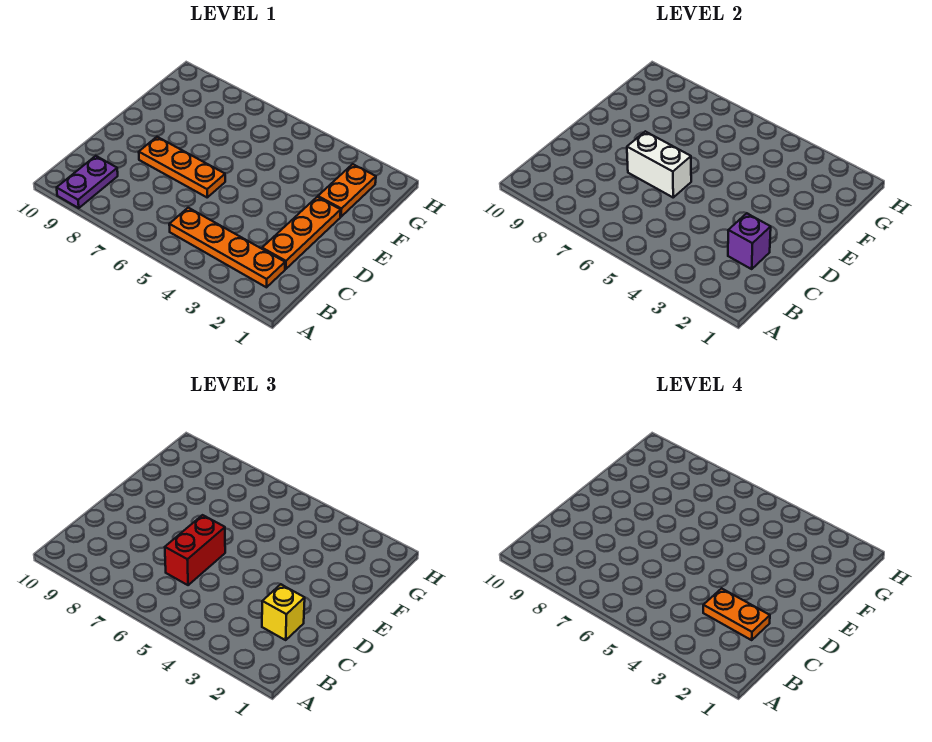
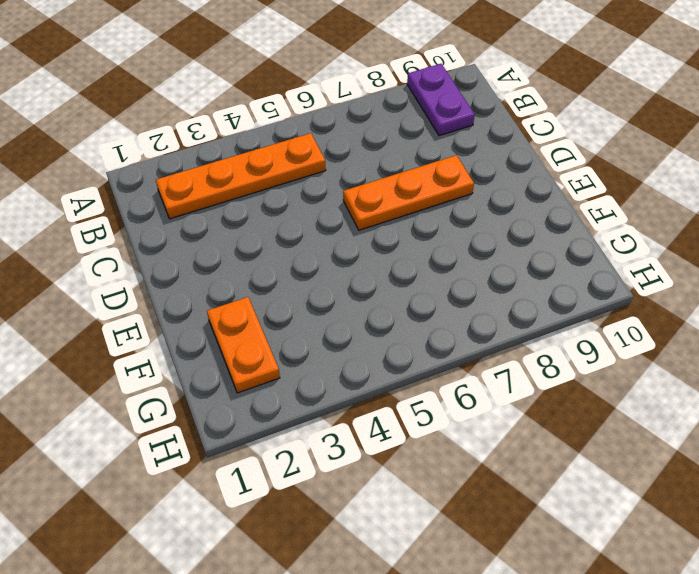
none -> orange plate C2:E2 level 1
none -> purple brick C2 level 2

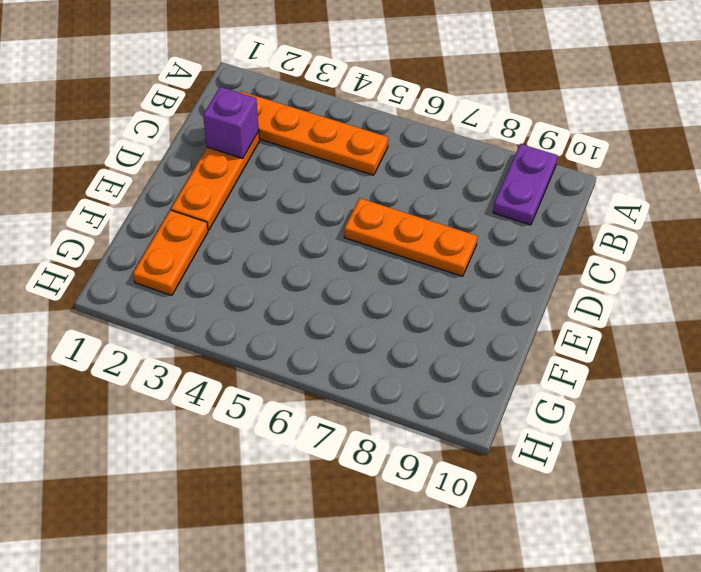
none -> white brick D6:D7 level 2
none -> yellow brick C2 level 3

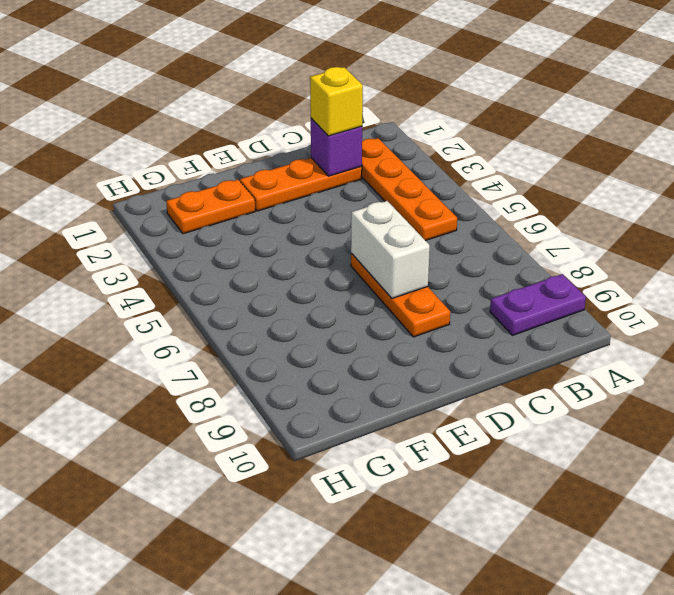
none -> red brick C6:D6 level 3
none -> orange plate C2:C3 level 4

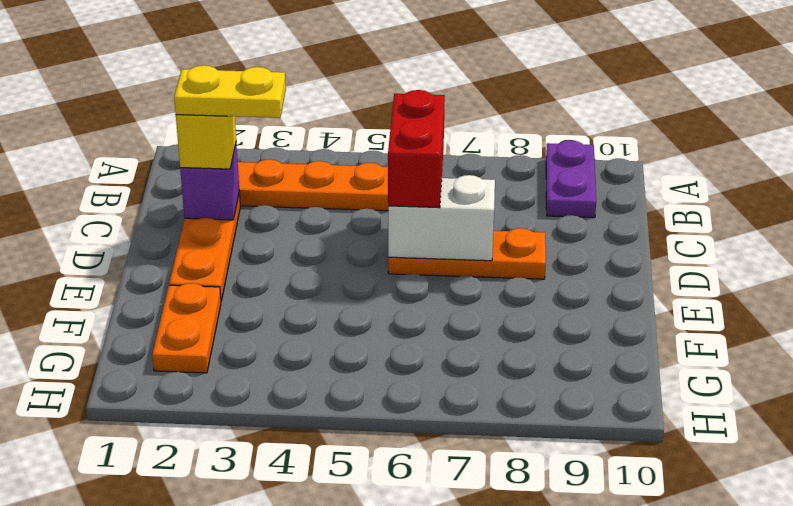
yellow plate C2:C3 level 4 -> orange plate C2:C3 level 4

